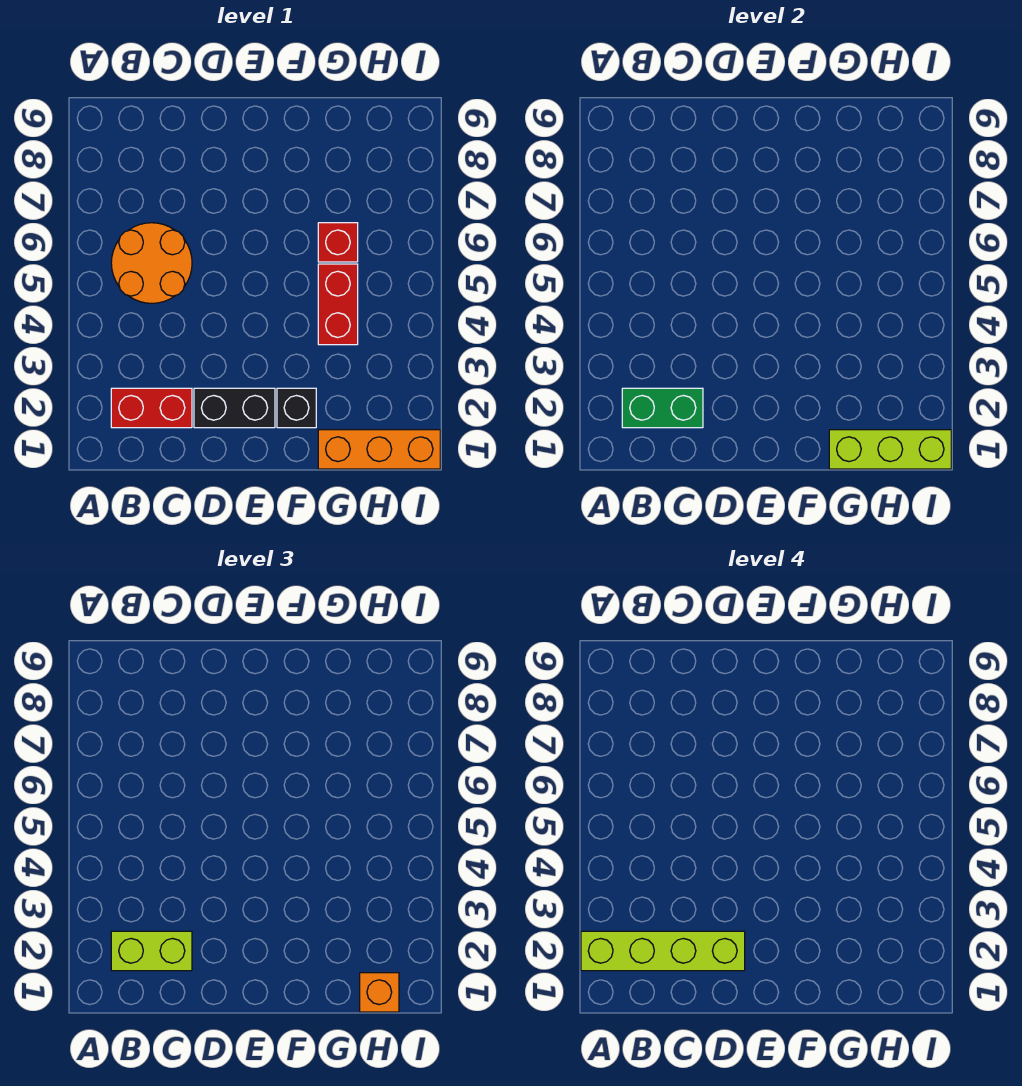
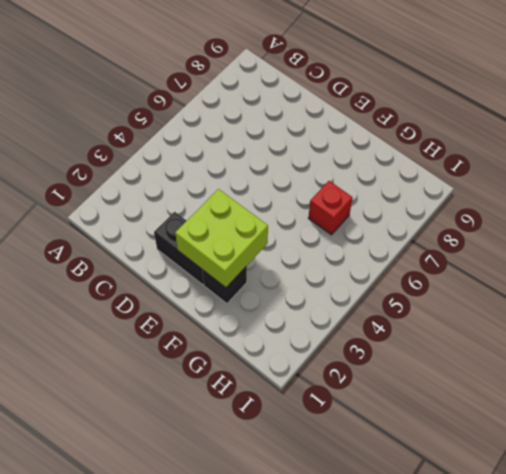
lime brick E2:F3 level 2 -> none
none -> red brick B2:C2 level 1
none -> orange round brick B5:C6 level 1
none -> orange brick G1:I1 level 1

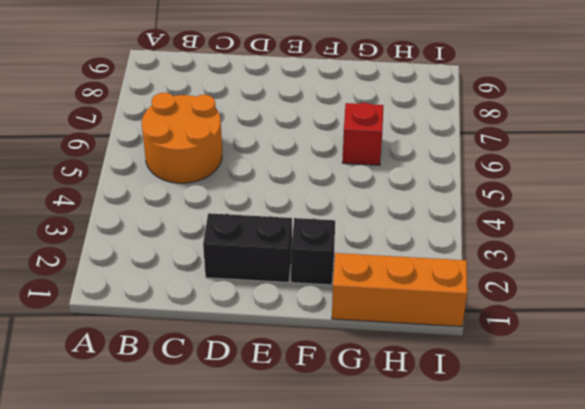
none -> red brick B2:C2 level 1
none -> red brick G4:G5 level 1
none -> green brick B2:C2 level 2

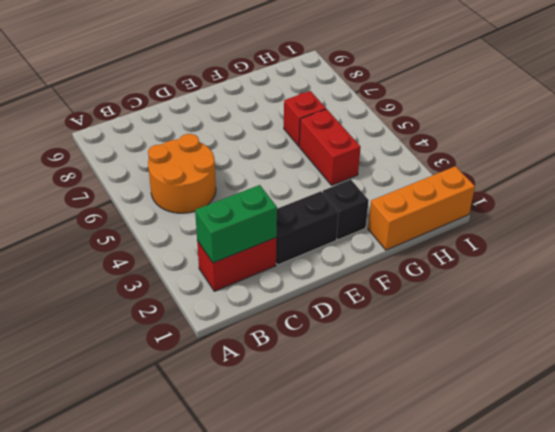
none -> lime brick G1:I1 level 2
none -> lime brick B2:C2 level 3
none -> orange brick H1 level 3

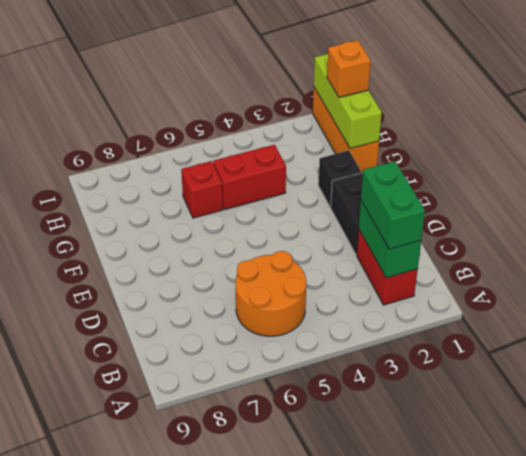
green brick B2:C2 level 3 -> lime brick B2:C2 level 3
none -> lime brick A2:D2 level 4

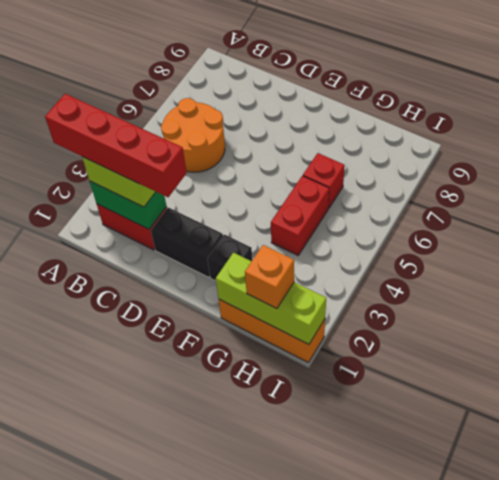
red brick A2:D2 level 4 -> lime brick A2:D2 level 4

